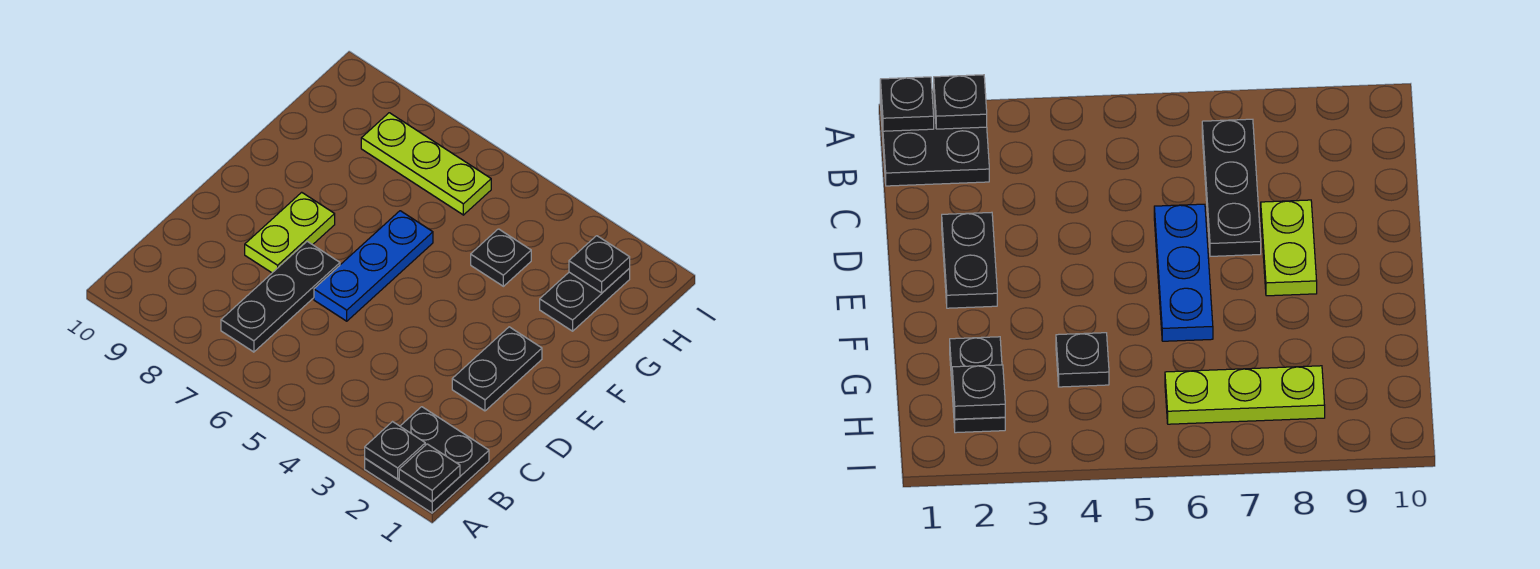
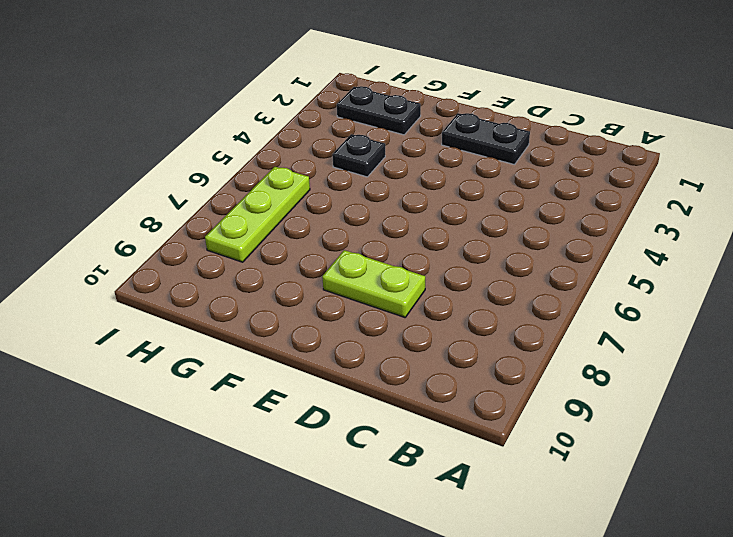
none -> black plate A1:B2 level 1
none -> black plate B7:D7 level 1

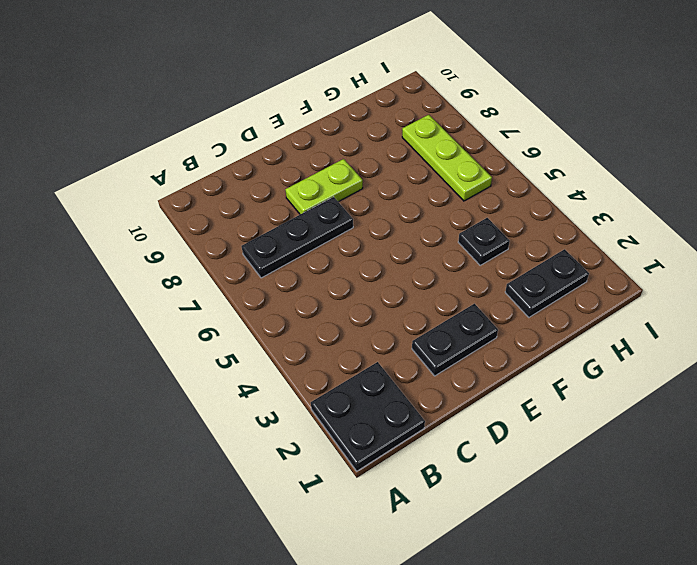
none -> blue plate D6:F6 level 1
none -> black plate A1 level 2

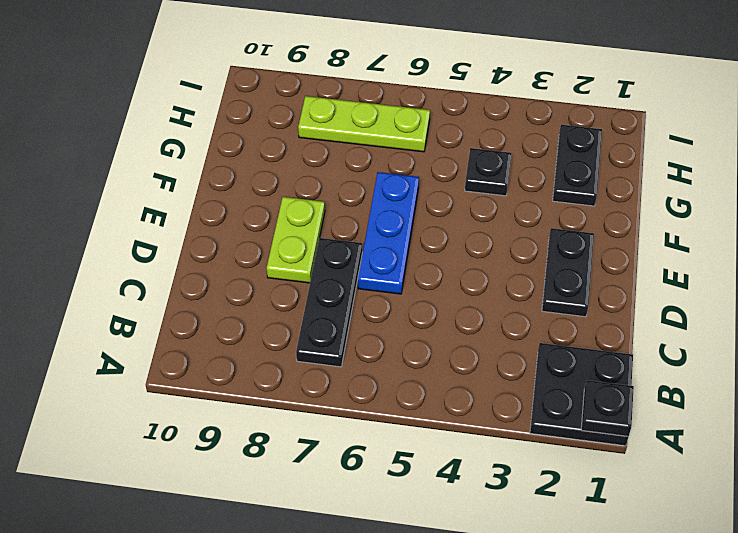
none -> black plate A2 level 2
none -> black plate H2 level 2

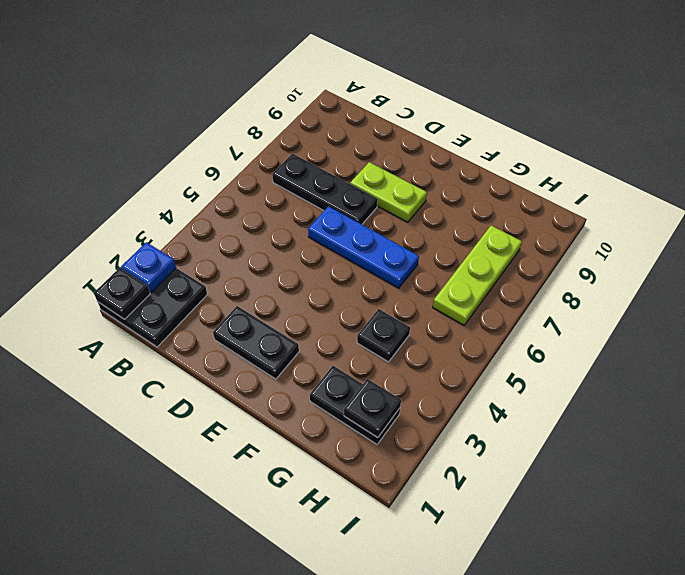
blue plate A2 level 2 -> black plate A2 level 2

